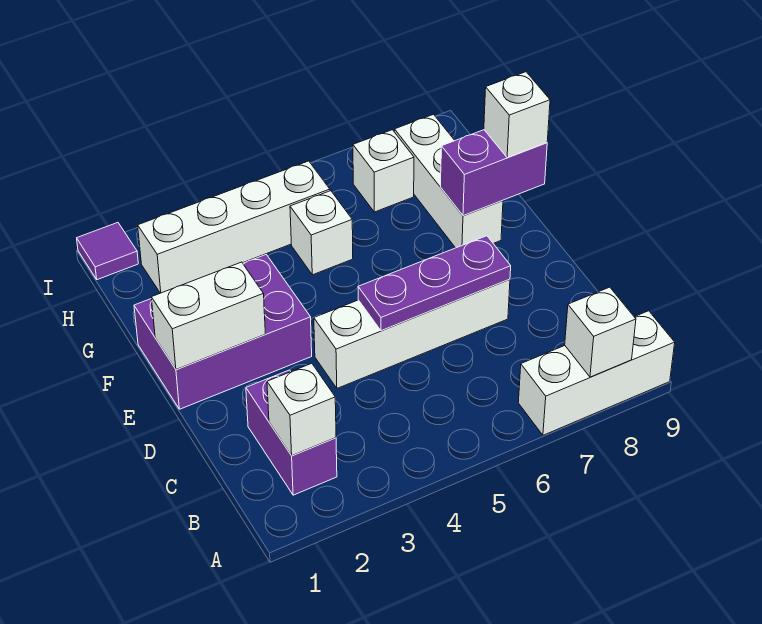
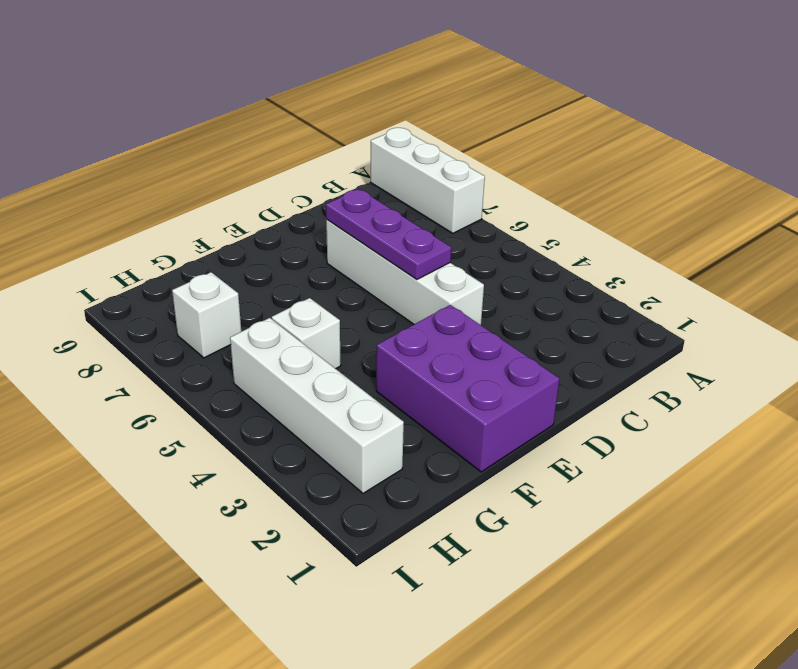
none -> purple brick B2:C2 level 1
none -> white brick F8:H8 level 1
none -> purple tile I1 level 1

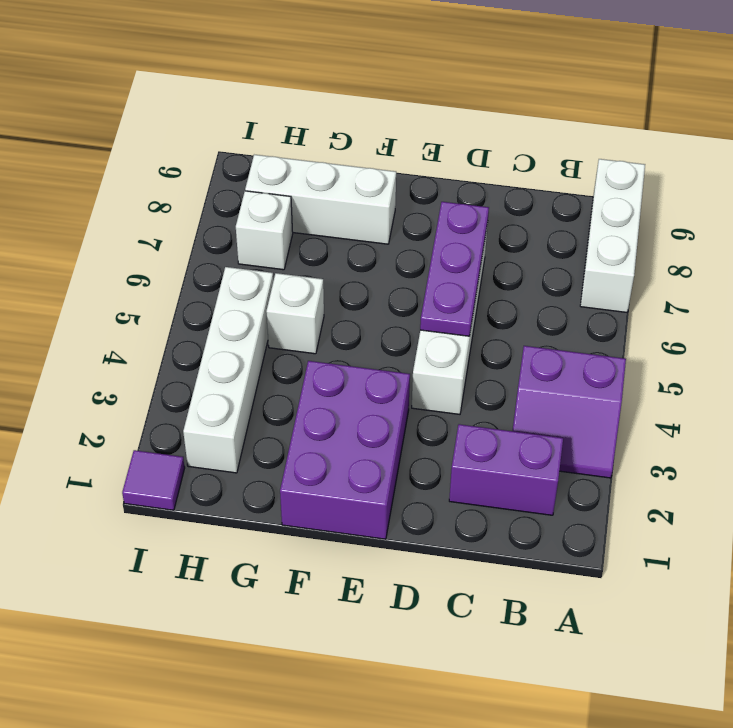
purple slope A3:B4 level 1 top 4 -> none
none -> white brick A8 level 2
none -> white brick B2 level 2
none -> white brick E1:E2 level 2

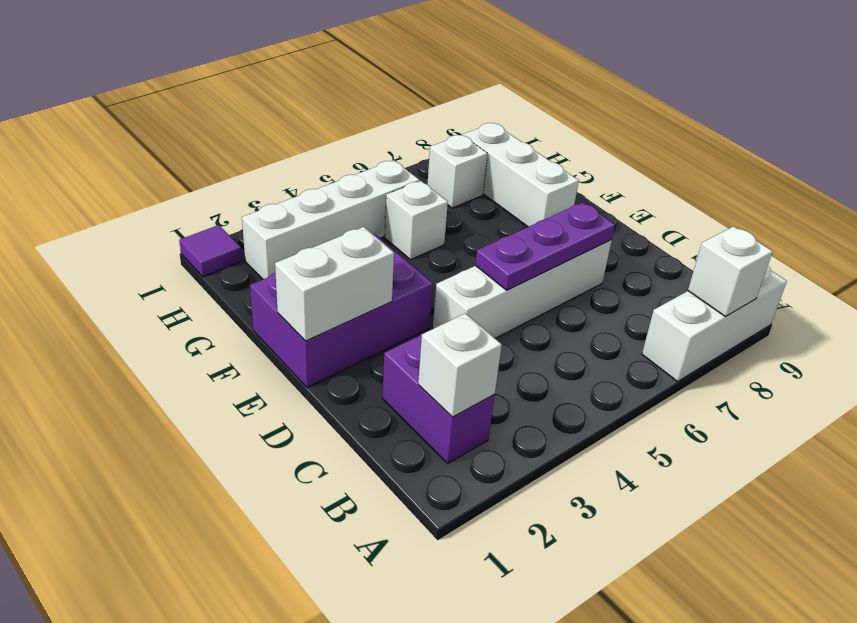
none -> purple brick F8:F9 level 2
none -> white brick F9 level 3

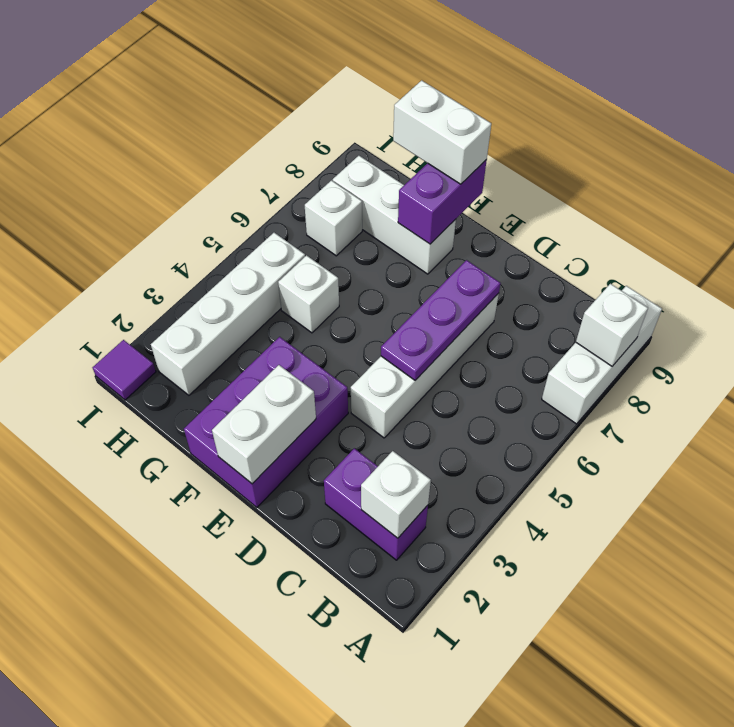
white brick F9:G9 level 3 -> white brick F9 level 3

